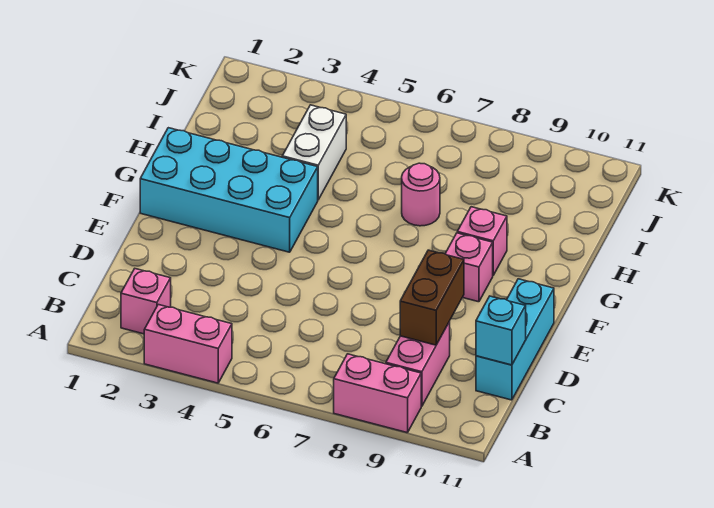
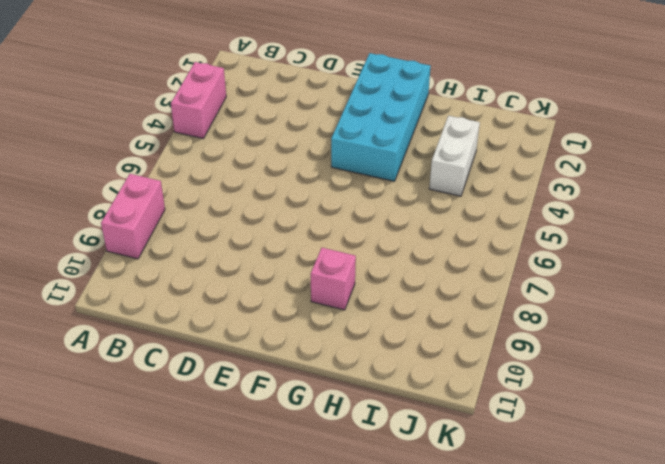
white brick I3:I4 level 1 -> white brick H4:I4 level 1
none -> pink brick B2 level 1
none -> pink brick B9:C9 level 1
none -> cyan brick C11:E11 level 1

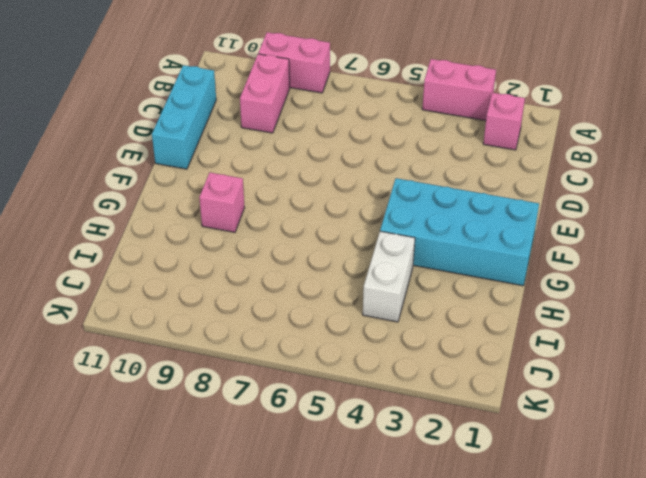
none -> pink brick F9 level 1
none -> pink round brick H7 level 1
none -> brown brick C9:D9 level 2

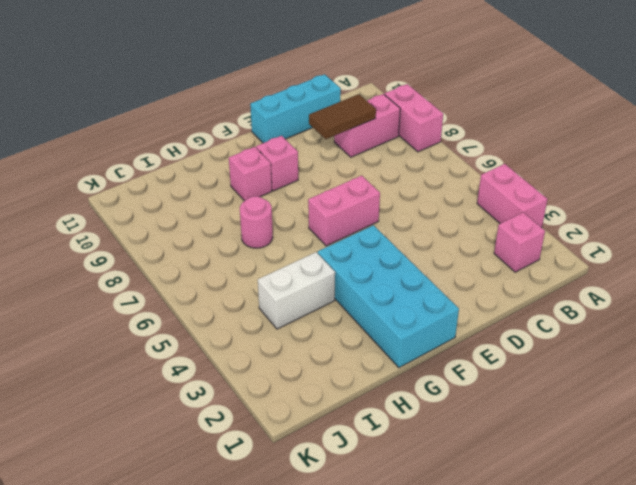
brown tile C9:D9 level 2 -> brown brick C9:D9 level 2
pink brick E6:F6 level 1 -> none
none -> cyan brick C11 level 2

